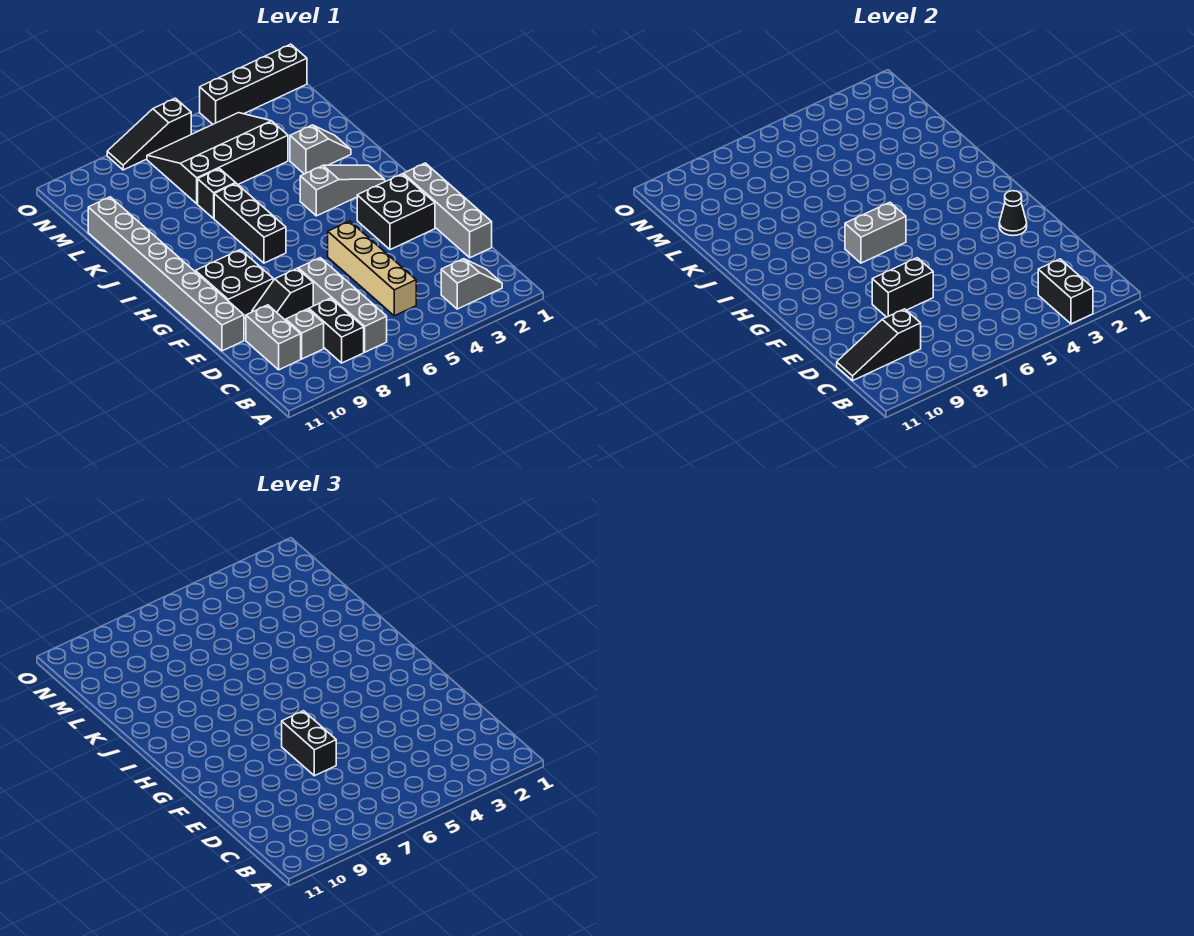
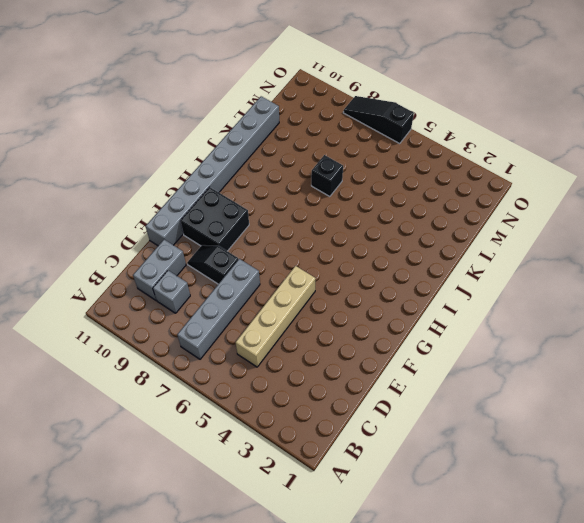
none -> grey slope B2:B3 level 1 top 3
none -> black brick B8:C8 level 1
none -> grey brick D1:G1 level 1

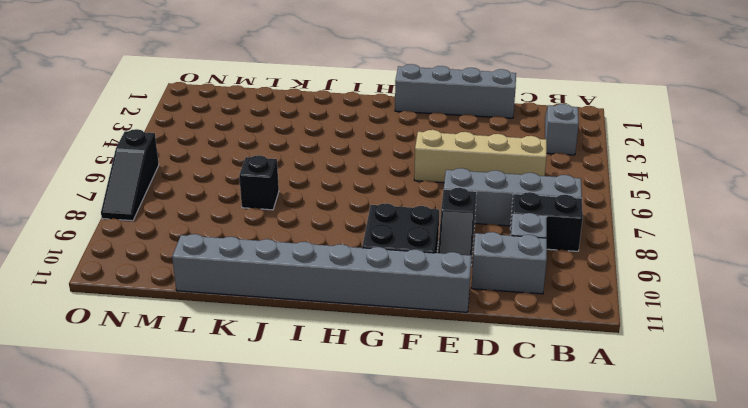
none -> black brick F2:G3 level 1
none -> black brick H7:J7 level 1
none -> grey slope I2:I4 level 1 top 4

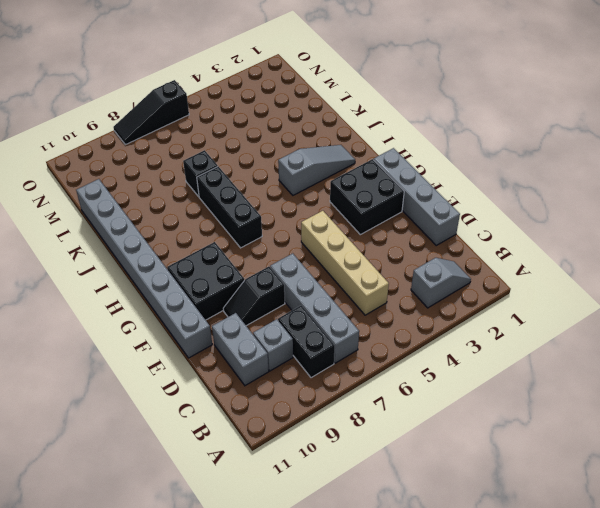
none -> grey slope K2:K3 level 1 top 3
none -> black slope L4:N7 level 1 top L
none -> black brick O1:O4 level 1

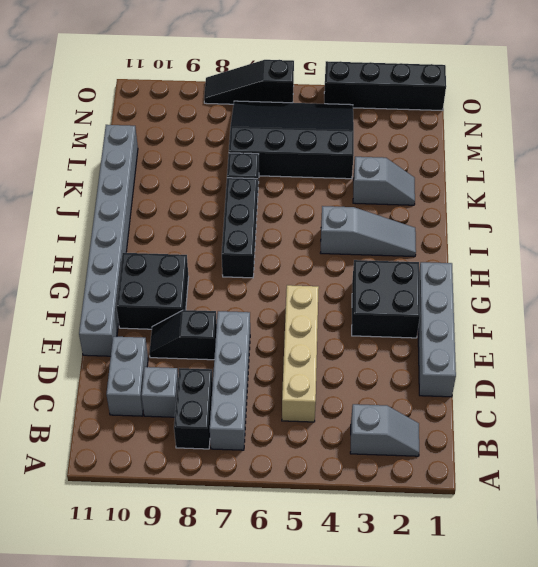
none -> black brick A3:B3 level 2
none -> black slope C9:C11 level 2 top 9
none -> black brick E7:E8 level 2

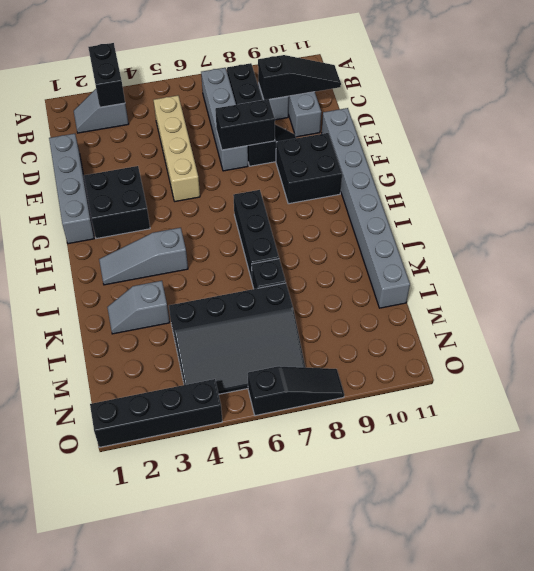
none -> black cone F2 level 2
none -> grey brick H6:H7 level 2
none -> black brick E7:F7 level 3

